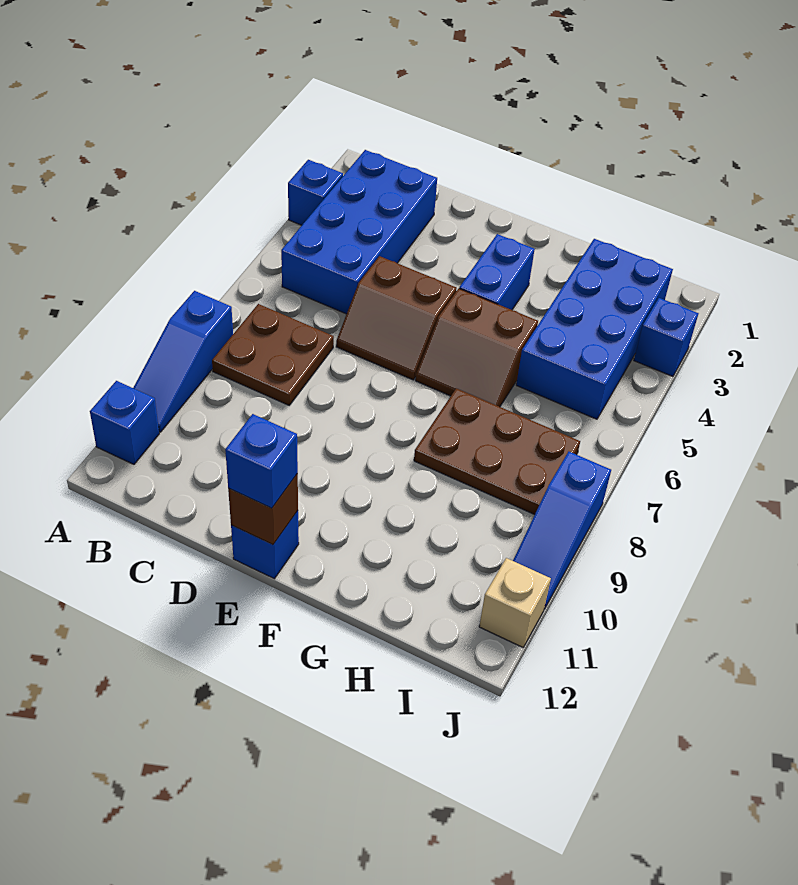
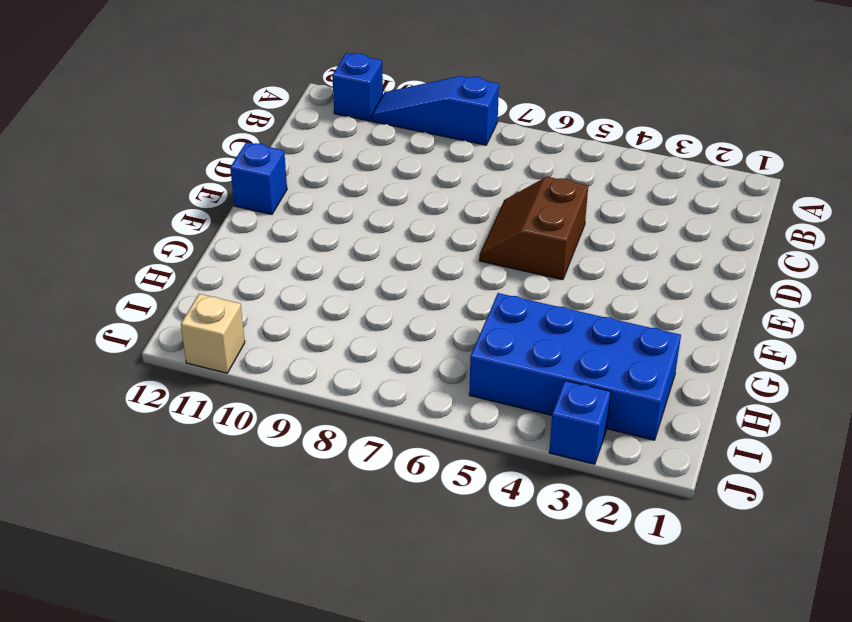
none -> blue brick A3 level 1
none -> blue brick B2:C5 level 1
none -> brown plate B7:C8 level 1

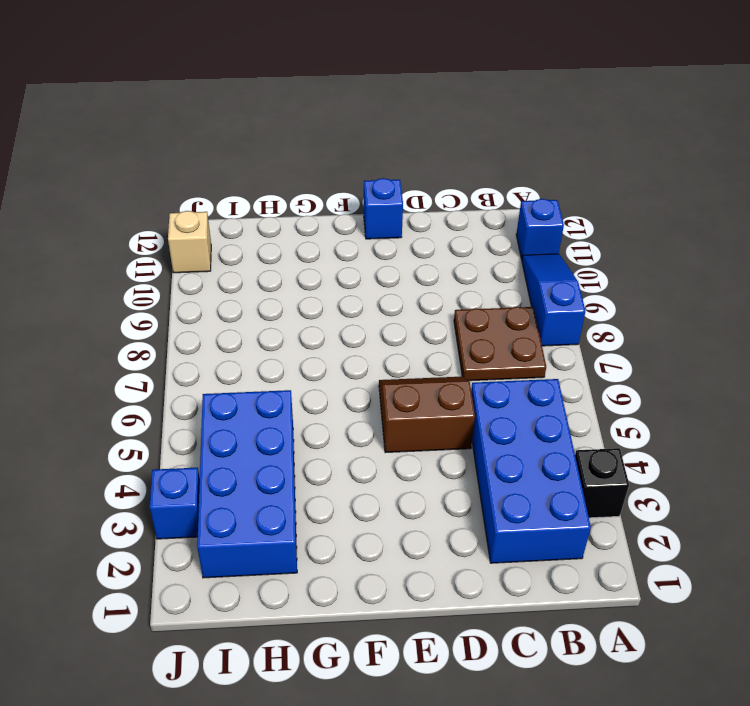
black brick A3 level 1 -> blue brick A3 level 1
none -> blue brick F3:F4 level 1
none -> brown slope F5:G6 level 1 top 5
none -> brown plate G7:I8 level 1

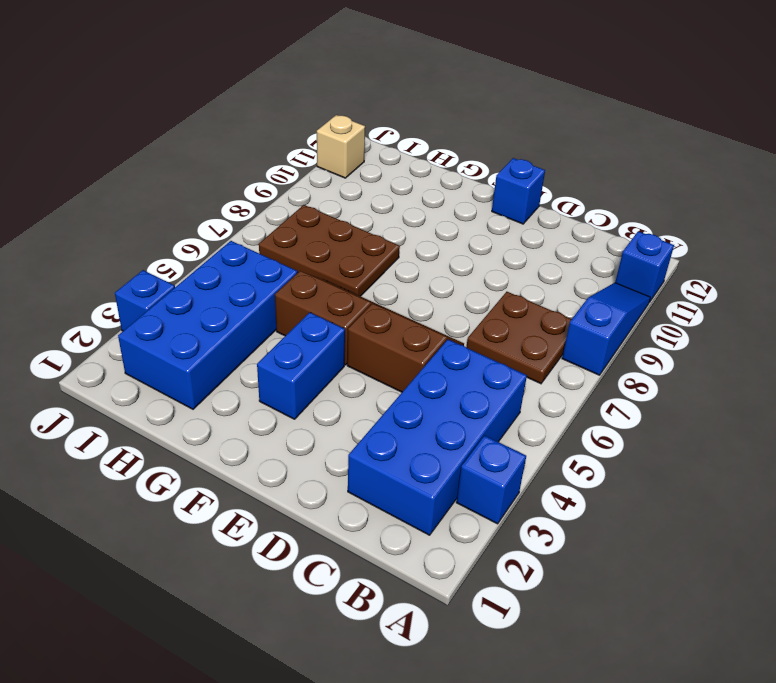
none -> blue slope J8:J10 level 1 top 8
none -> brown brick E12 level 2
none -> blue brick E12 level 3

